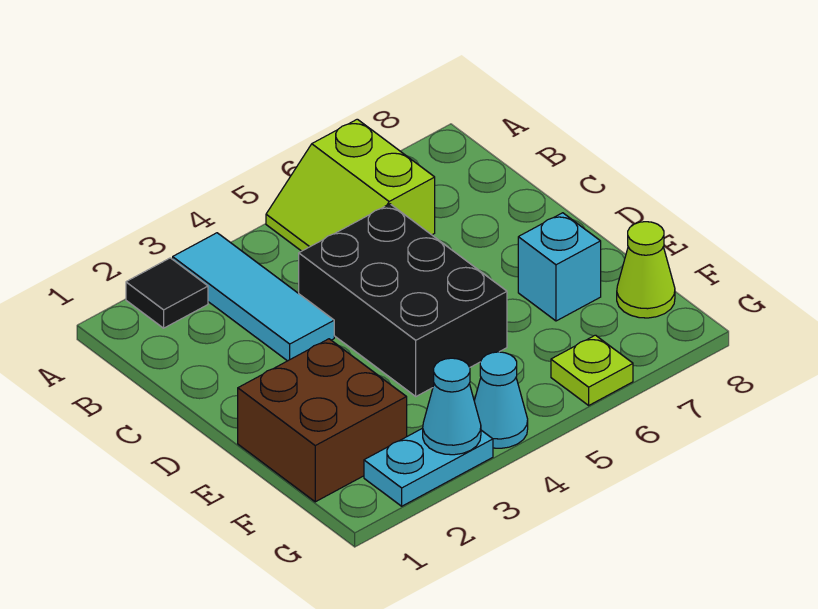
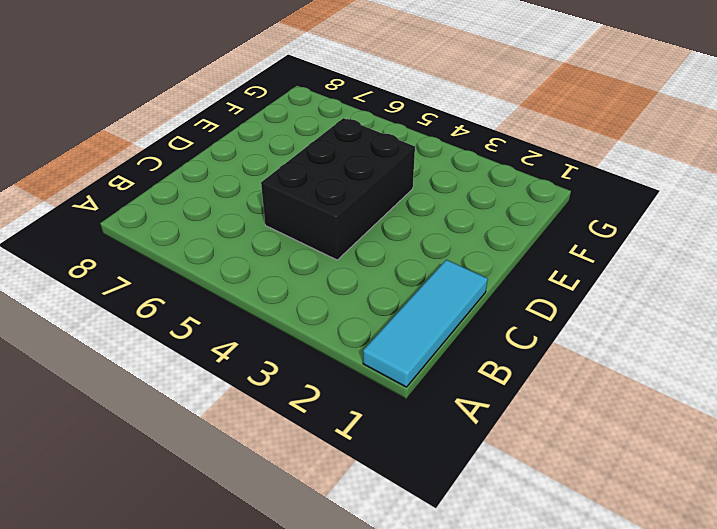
cyan tile A1:C1 level 1 -> cyan tile A3:C3 level 1
none -> black tile A2 level 1
none -> lime slope A5:B6 level 1 top 6

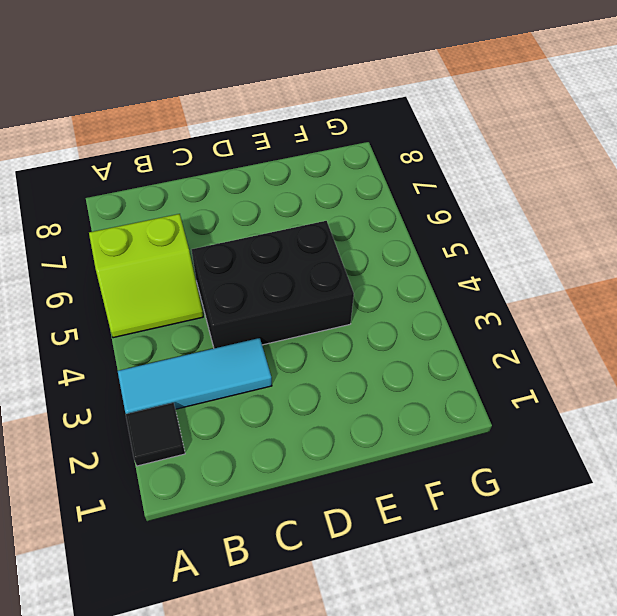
none -> brown brick E1:F2 level 1
none -> cyan brick E7 level 1

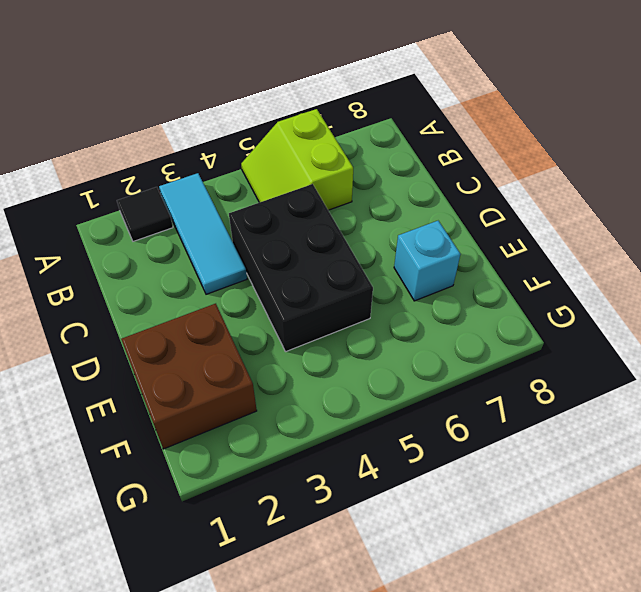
none -> lime cone F8 level 1
none -> cyan plate G2:G3 level 1

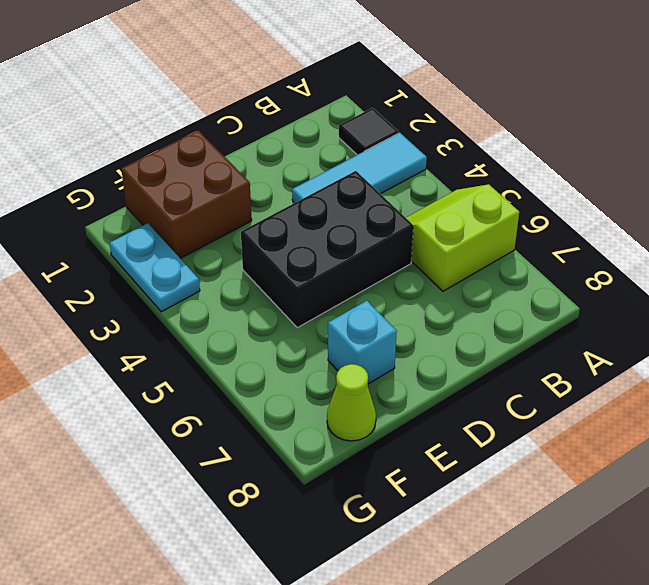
none -> cyan cone G4 level 1
none -> lime plate G6 level 1

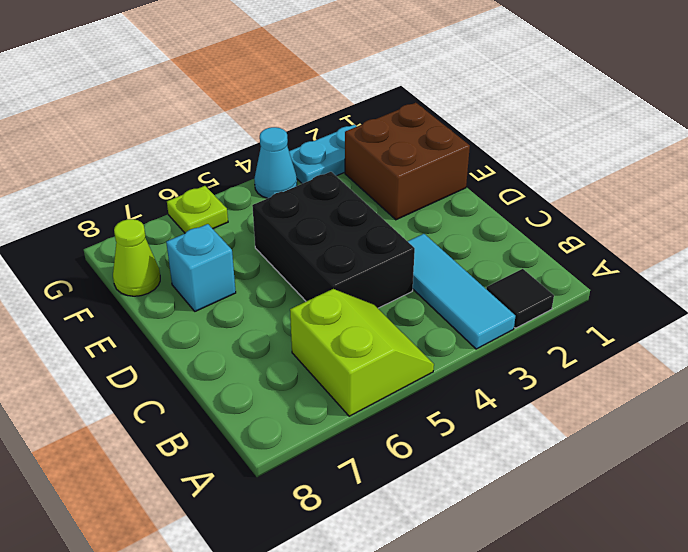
none -> cyan cone G3 level 2

